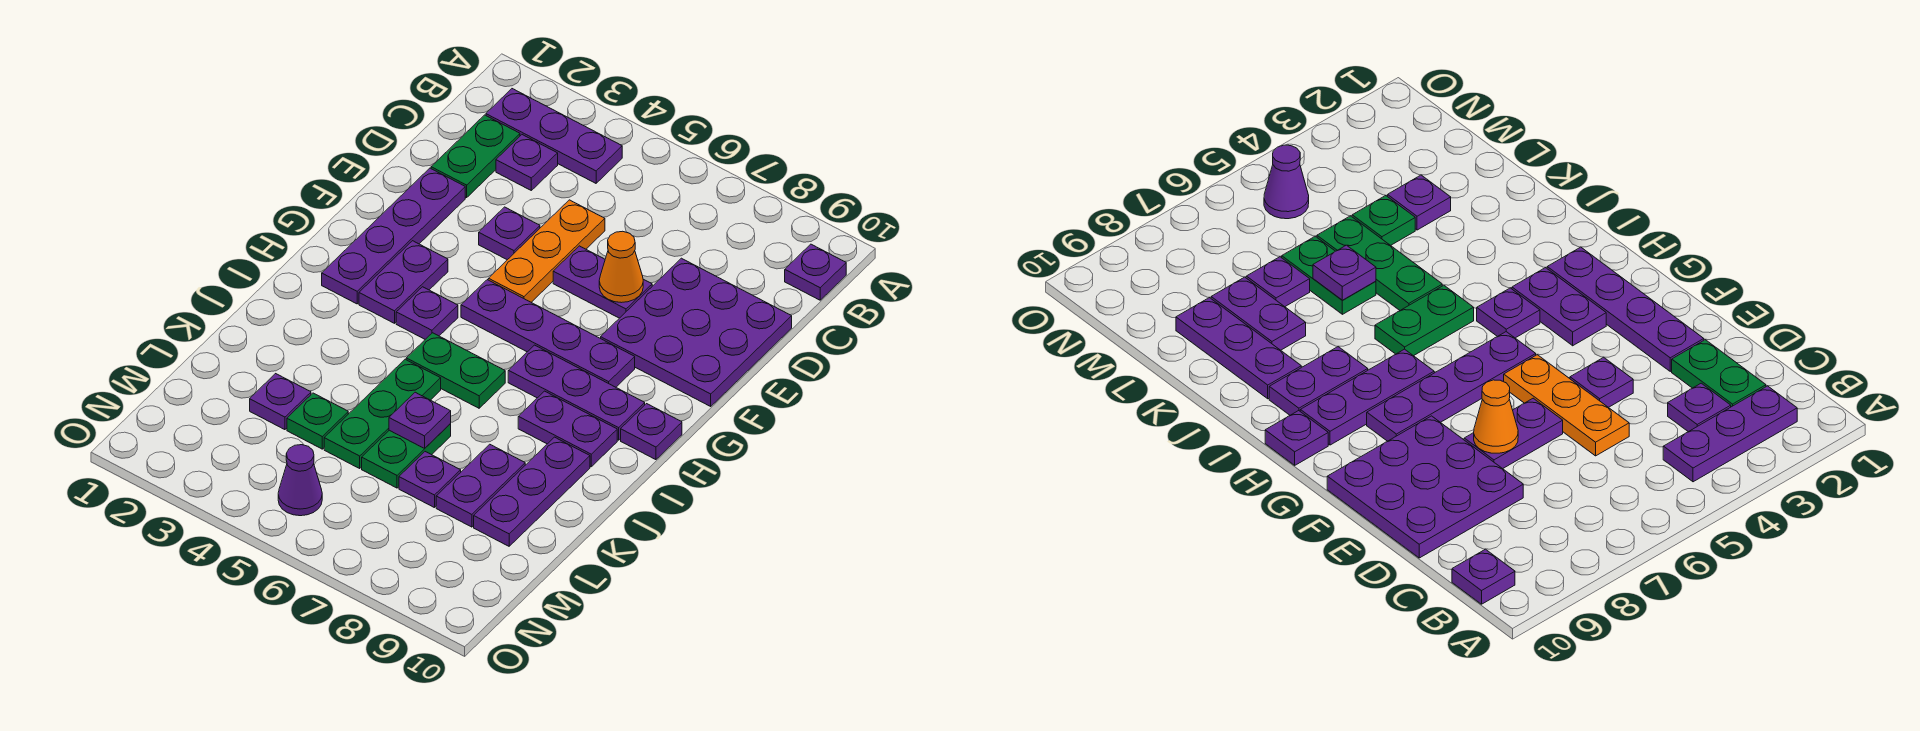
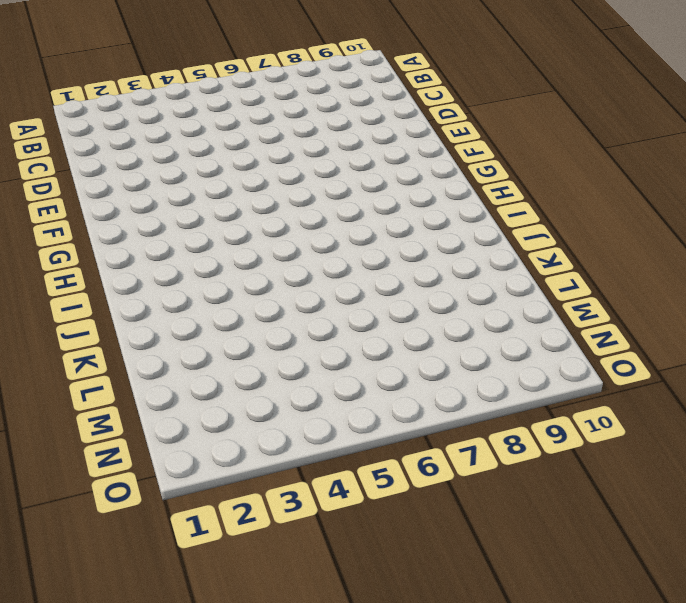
none -> purple plate B2:B4 level 1
none -> purple plate B10 level 1
none -> green plate C2:D2 level 1

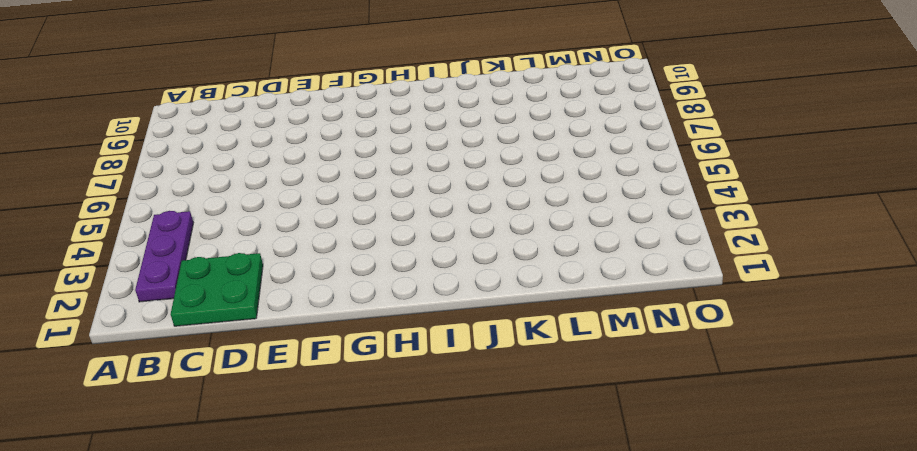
green plate C1:D2 level 1 -> green plate C2:D2 level 1
none -> purple plate B10 level 1
none -> purple plate C3 level 1
none -> orange plate D5:F5 level 1

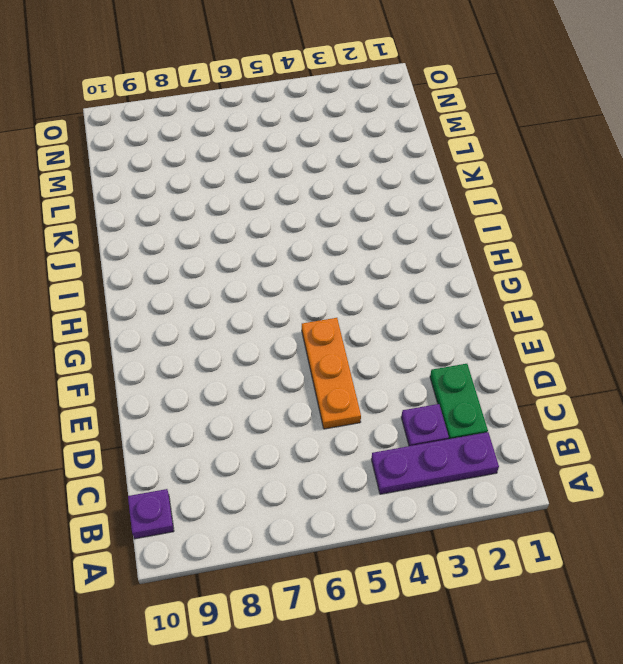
none -> purple plate D8:F10 level 1
none -> purple plate E2:H2 level 1
none -> purple plate E4 level 1

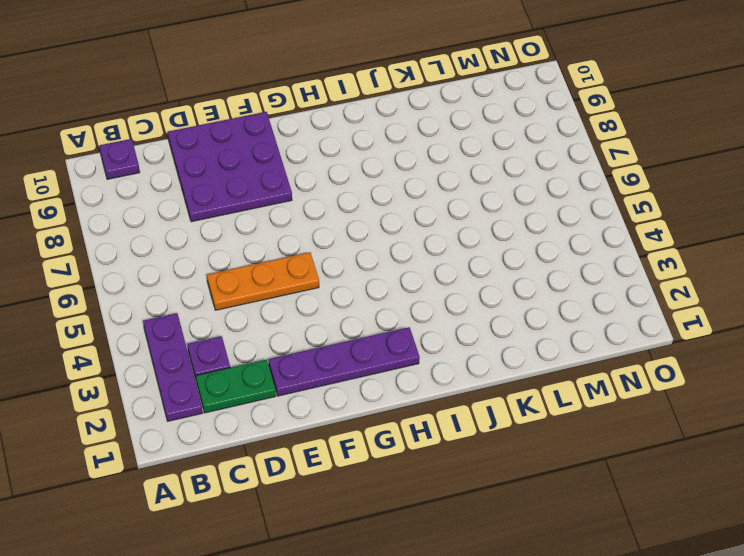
none -> purple plate E4 level 1
none -> purple plate E6:E7 level 1
none -> purple plate G3:H3 level 1

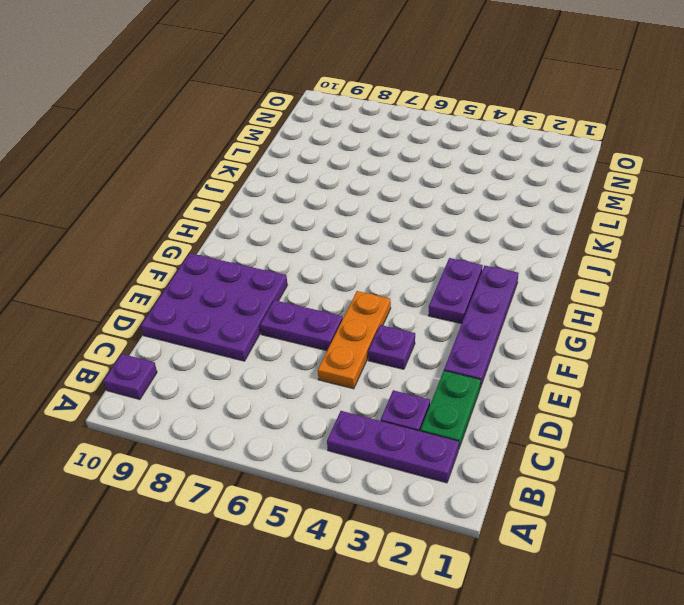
none -> purple plate G5:G8 level 1
none -> purple plate H4 level 1
none -> purple plate H7:H9 level 1

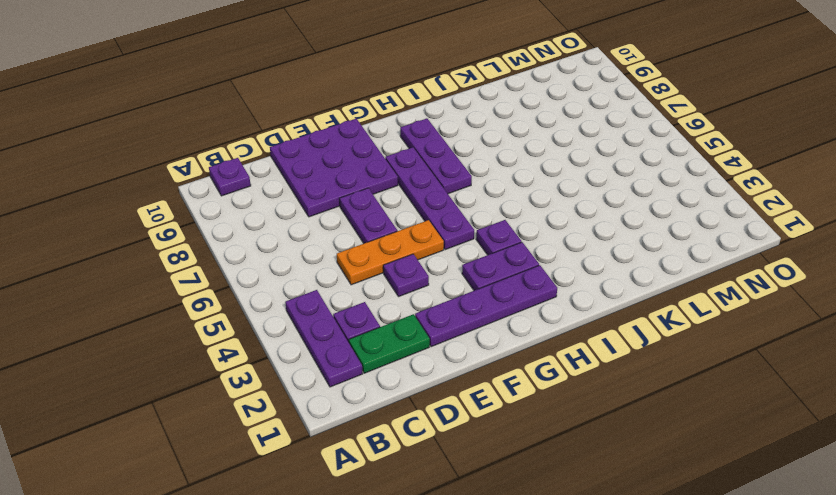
none -> purple plate H10 level 1
none -> green plate I5:I6 level 1
none -> purple plate I8:I9 level 1

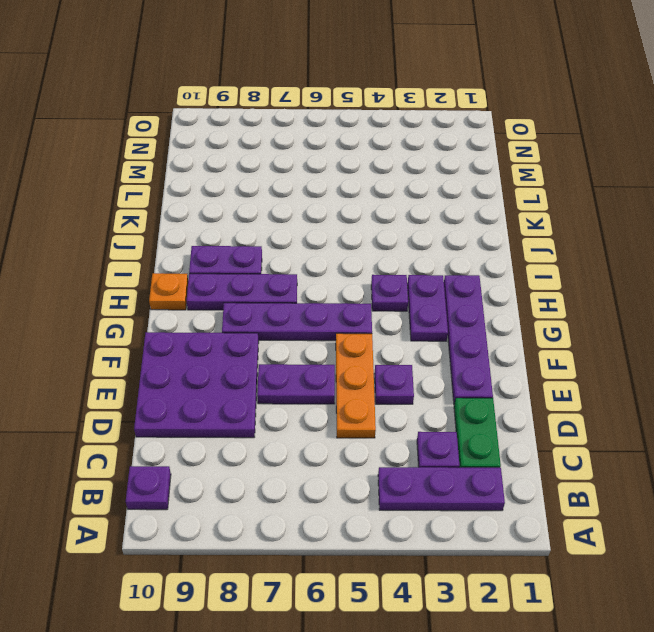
orange plate H10 level 1 -> purple plate H10 level 1
none -> green plate I5:I6 level 1
none -> green plate J5:L5 level 1
none -> purple plate J9:L9 level 1

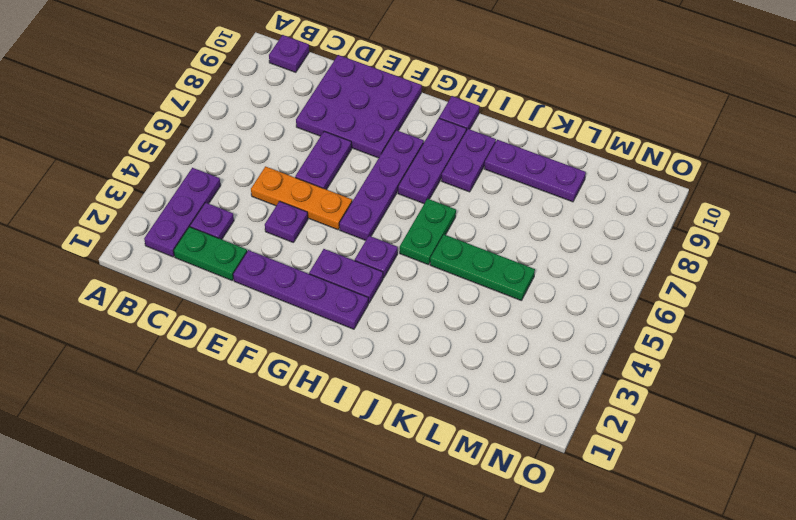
none -> green plate K6:L6 level 1
none -> purple plate K8:L8 level 1
none -> purple plate L3 level 1

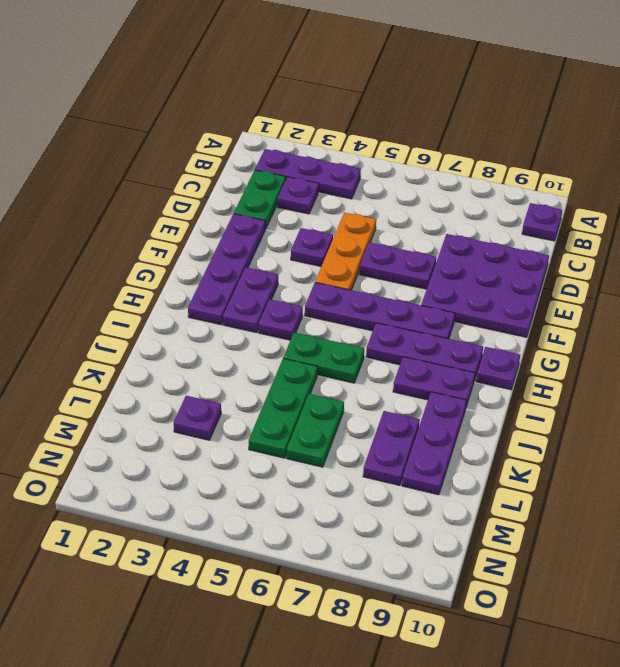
none -> green plate L4 level 1
none -> purple plate L7 level 1
none -> purple cone N5 level 1

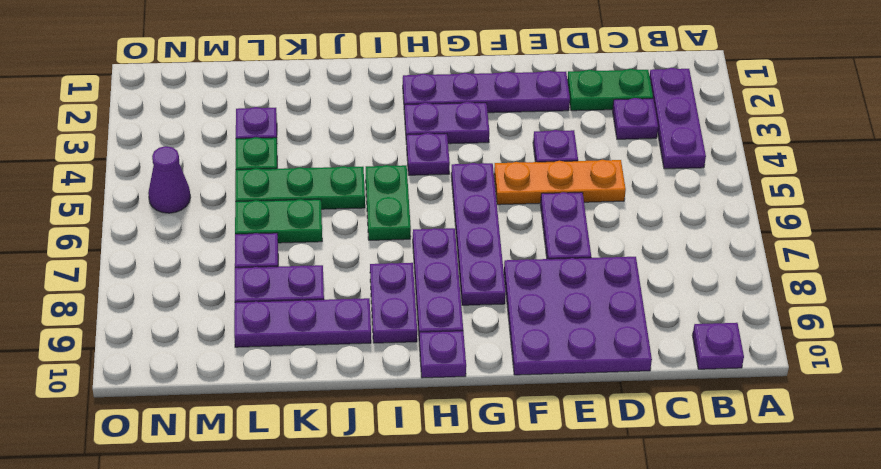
none -> orange cone E7 level 2
none -> purple plate K6 level 2

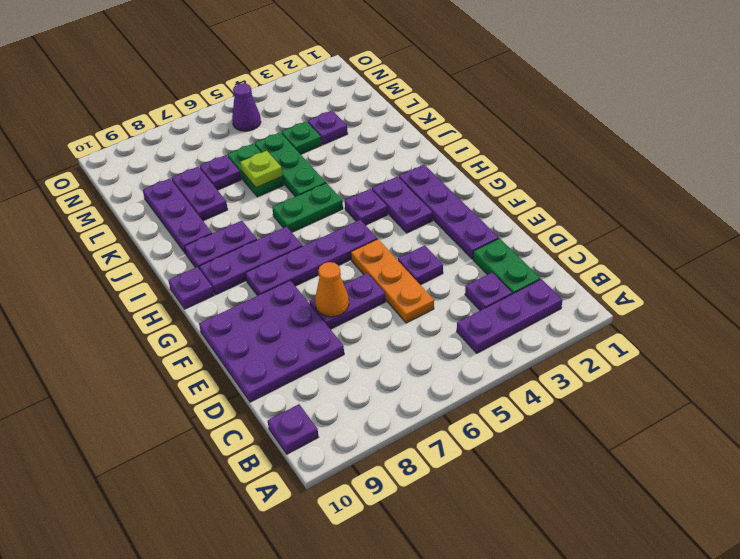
lime plate K6 level 2 -> purple plate K6 level 2

